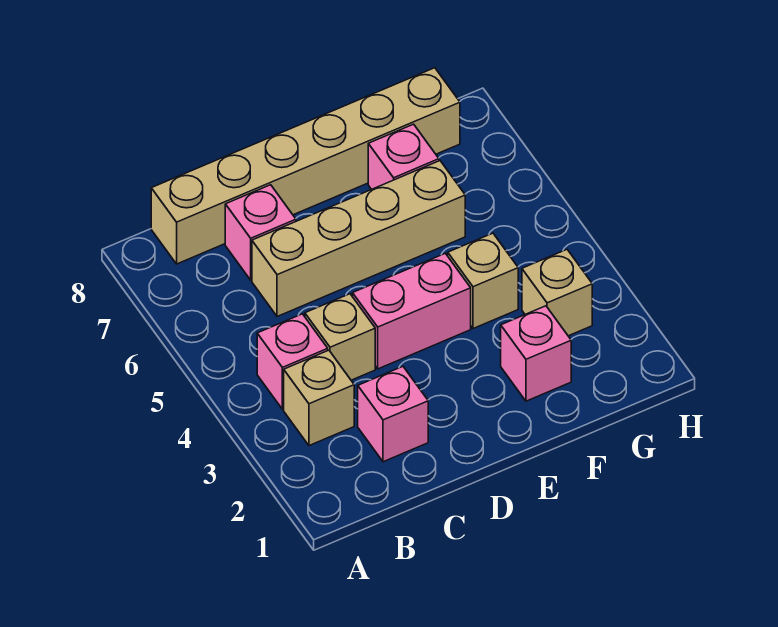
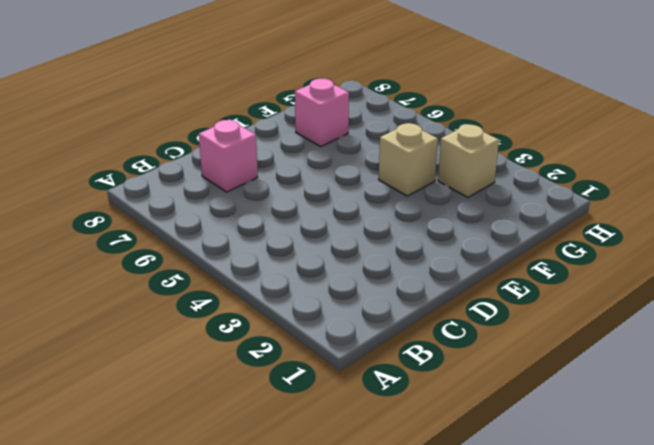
none -> tan brick B3 level 1
none -> pink brick B4 level 1
none -> tan brick B8:G8 level 1

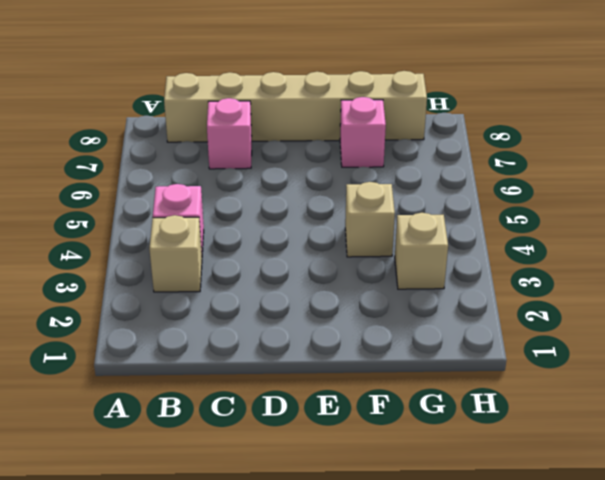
none -> pink brick C2 level 1
none -> tan brick C4 level 1
none -> tan brick C6:F6 level 1

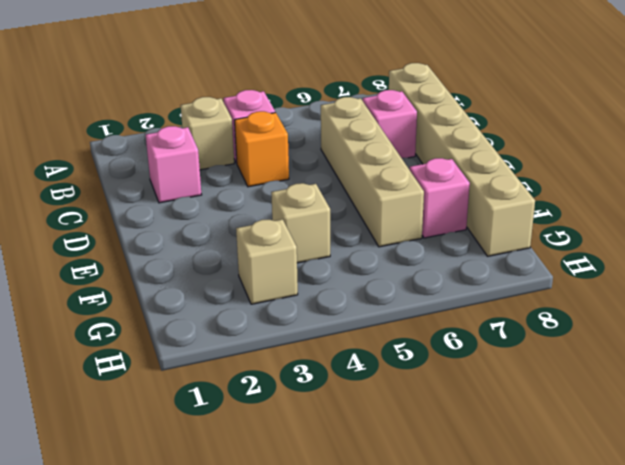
orange brick C4 level 1 -> tan brick C4 level 1
none -> pink brick D4:E4 level 1
none -> pink brick F2 level 1

